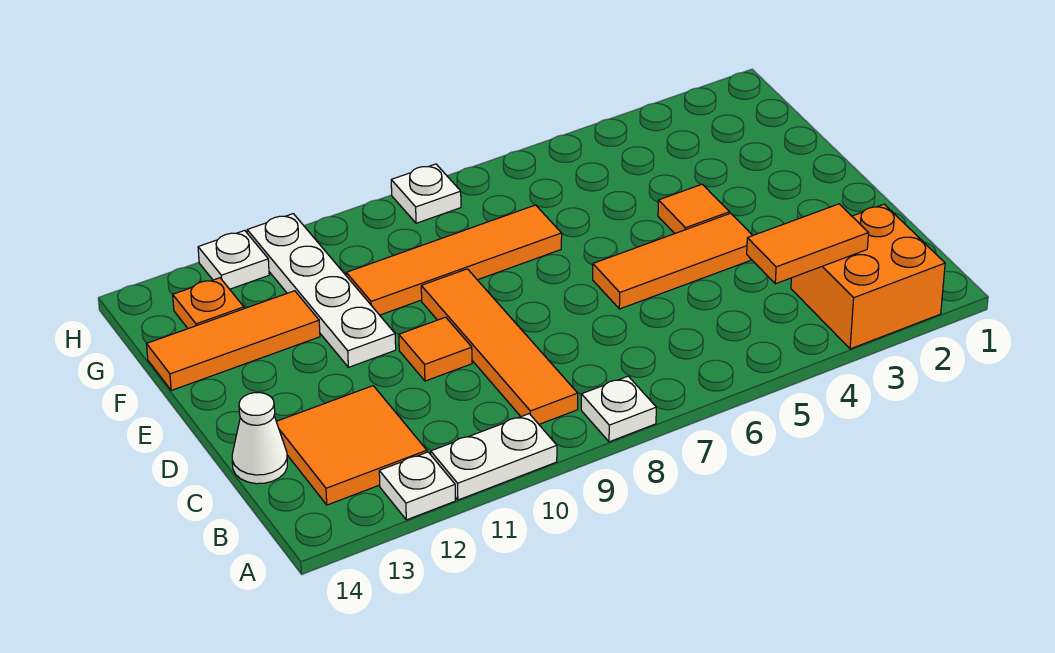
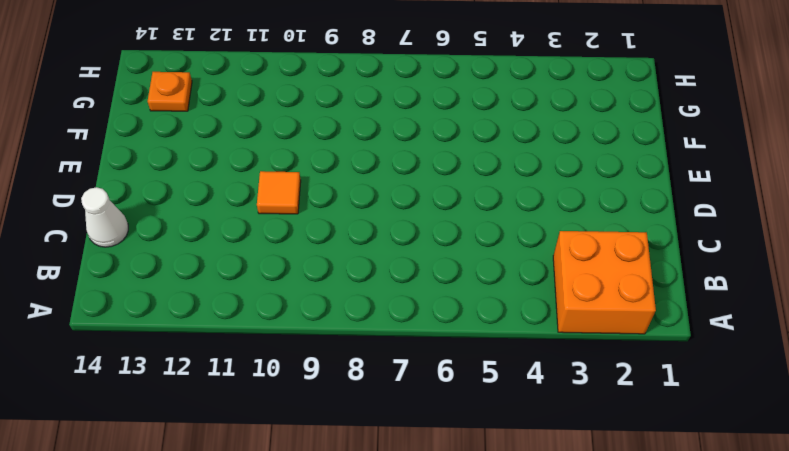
none -> white plate A8 level 1
none -> white plate A10:A11 level 1
none -> white plate A12 level 1

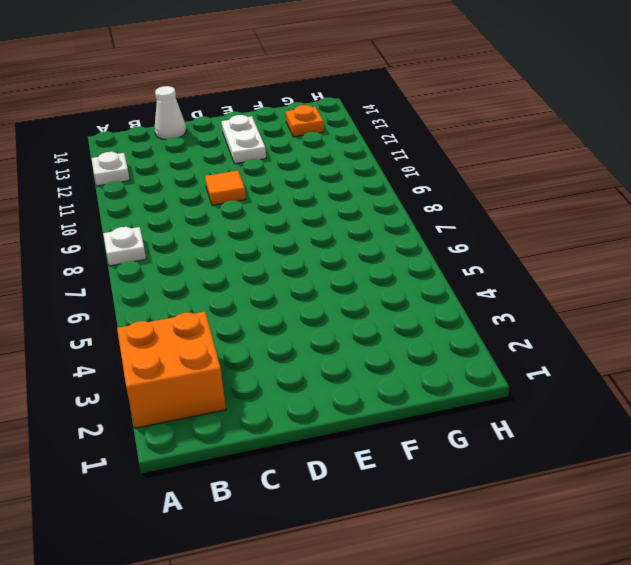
white plate E12:E13 level 1 -> white plate A10:A11 level 1
none -> orange tile B9:E9 level 1
none -> orange tile B12:C13 level 1
none -> orange tile D4:D6 level 1

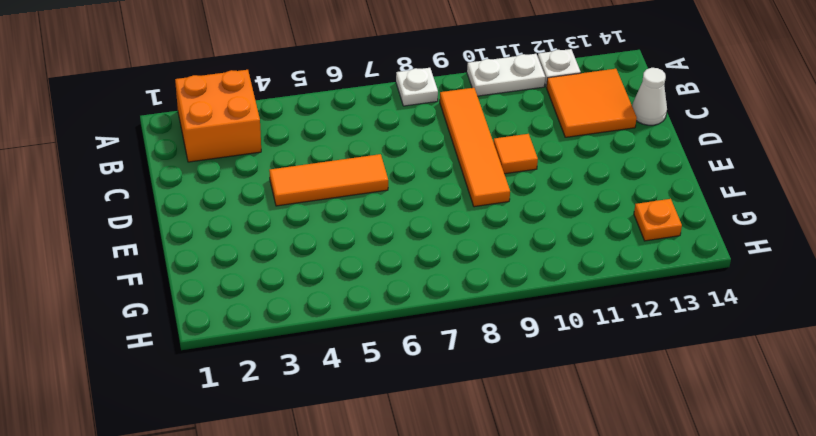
none -> orange tile E4 level 1
none -> white plate E11:H11 level 1
none -> orange tile F7:F10 level 1

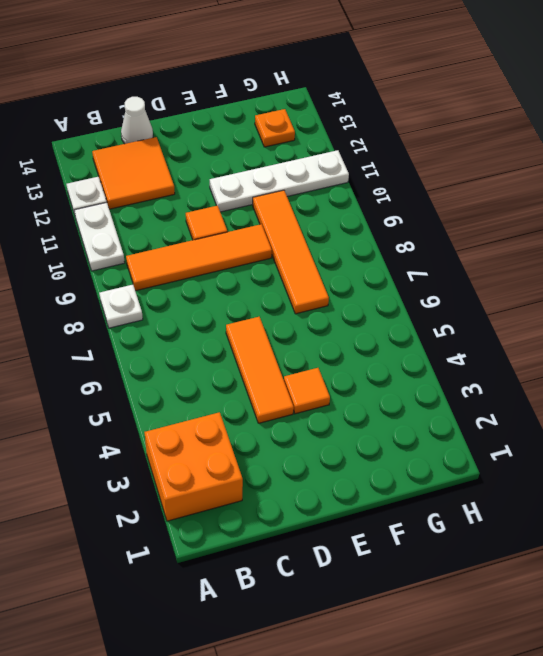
none -> orange tile F12:F14 level 1
none -> white plate H8 level 1
none -> white plate H12 level 1

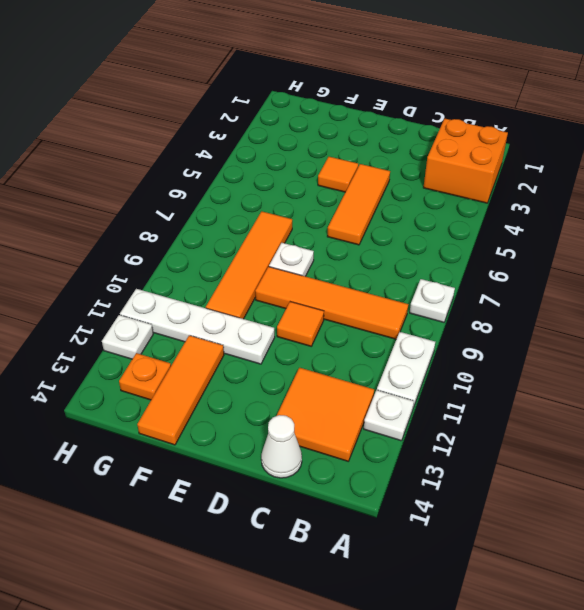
white plate E8 level 1 -> white plate H8 level 1
none -> orange tile B3:B4 level 2

